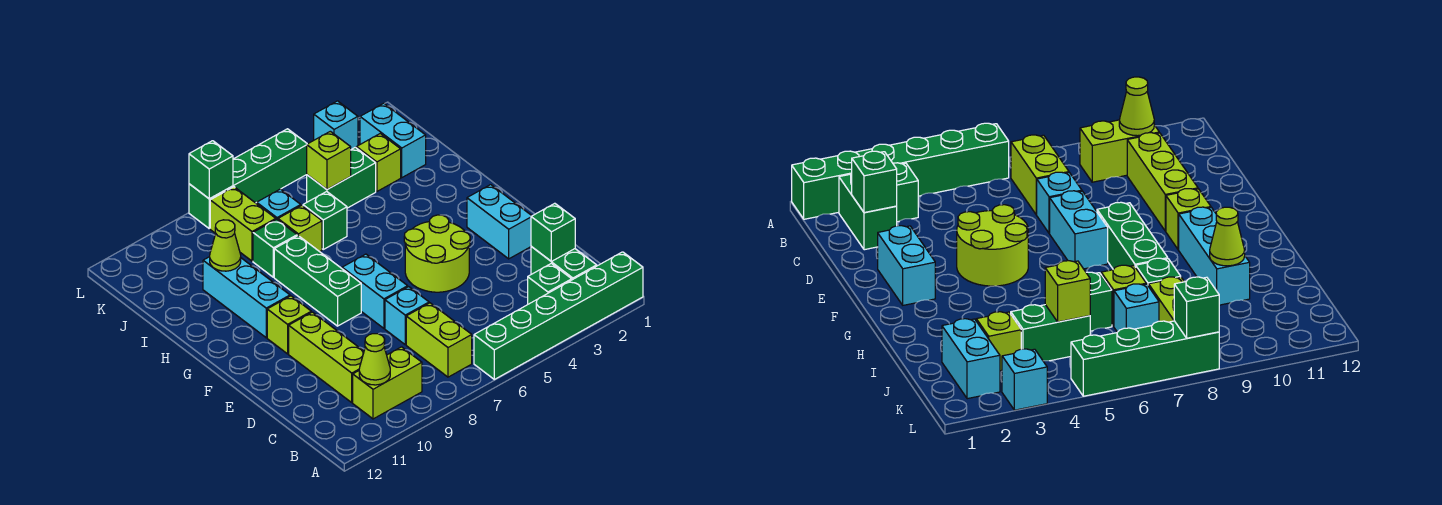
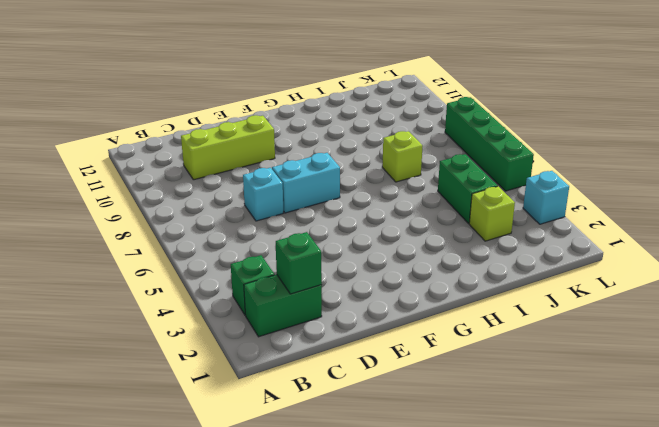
none -> green brick A1:A6 level 1
none -> lime brick B7:C7 level 1
none -> lime brick B9:B10 level 1

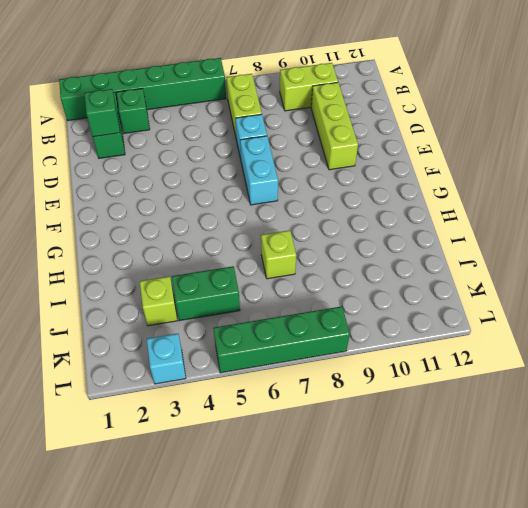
none -> cyan brick E2:F2 level 1
none -> lime round brick E4:F5 level 1
none -> green brick F8:H8 level 1

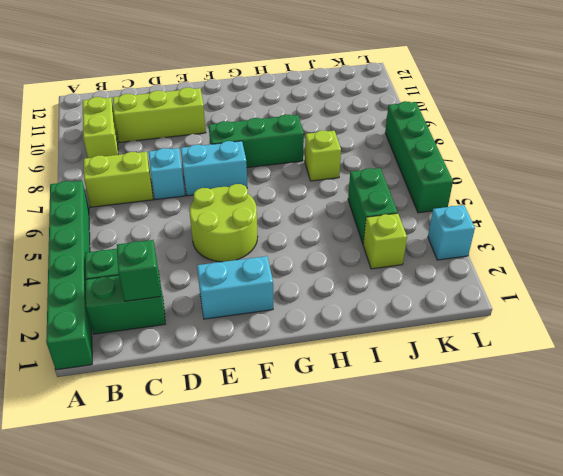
none -> lime brick F10 level 1
none -> cyan brick G10:I10 level 1
none -> green brick I6 level 1

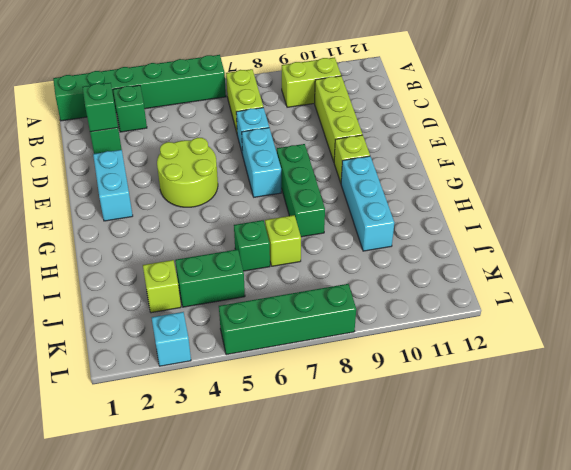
none -> green brick I8 level 1
none -> cyan brick J2:K2 level 1
none -> cyan brick J7 level 1

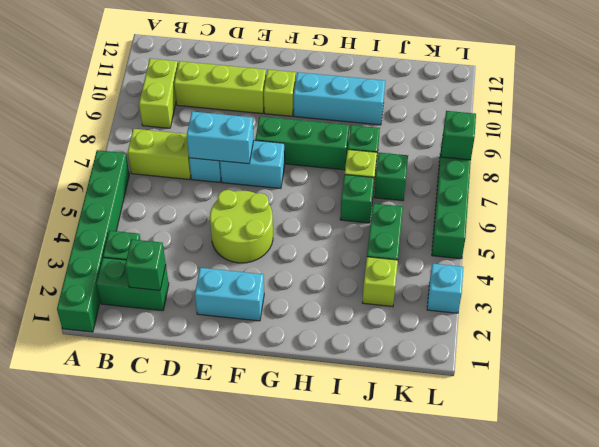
cyan brick D7:E7 level 2 -> cyan brick J2:K2 level 1
green brick J7 level 1 -> cyan brick J7 level 1
none -> lime brick J8:K8 level 1
none -> lime cone B10 level 2
none -> lime cone I10 level 2

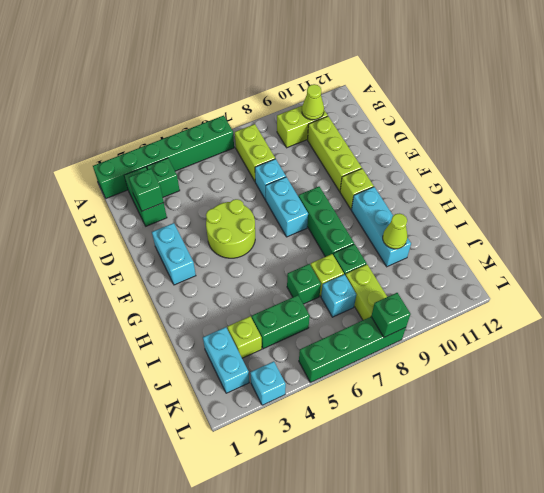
none -> lime brick J5 level 2

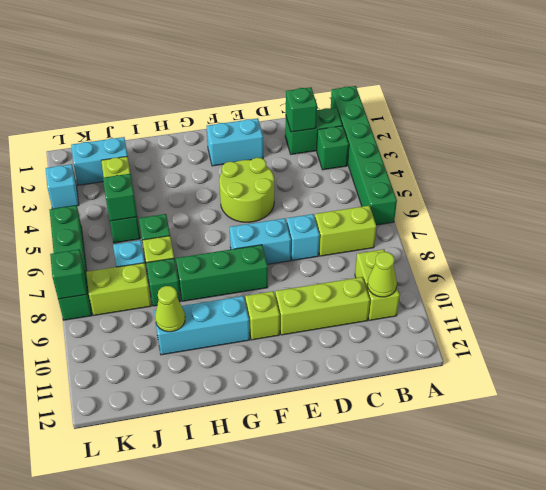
green brick J5 level 2 -> lime brick J5 level 2

